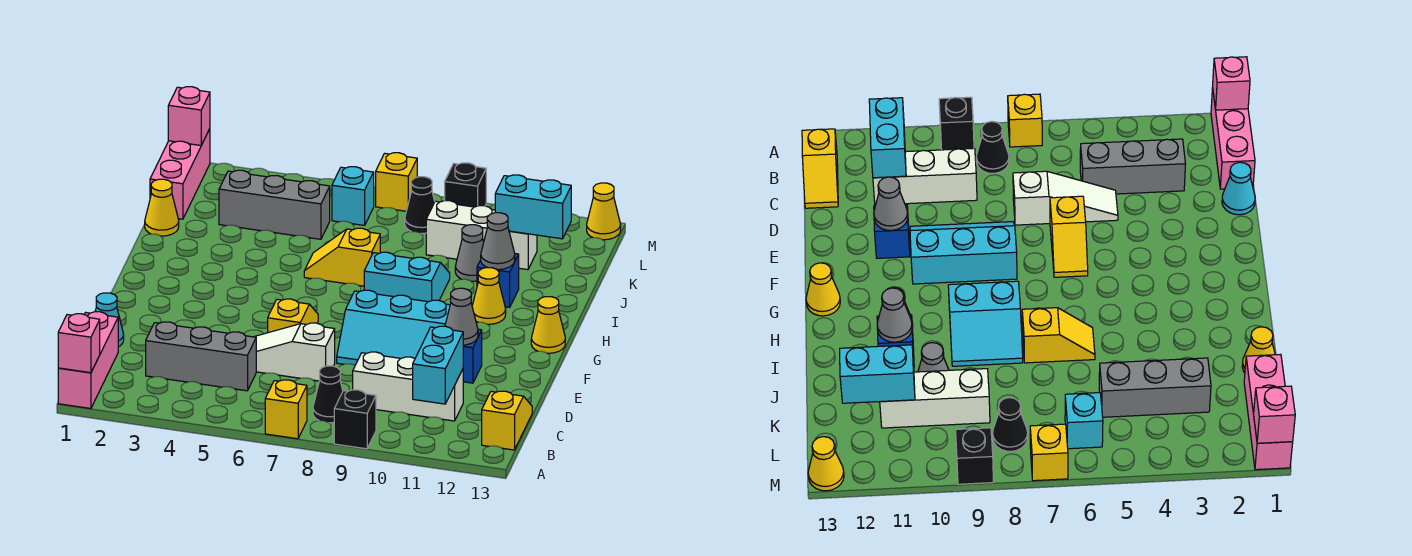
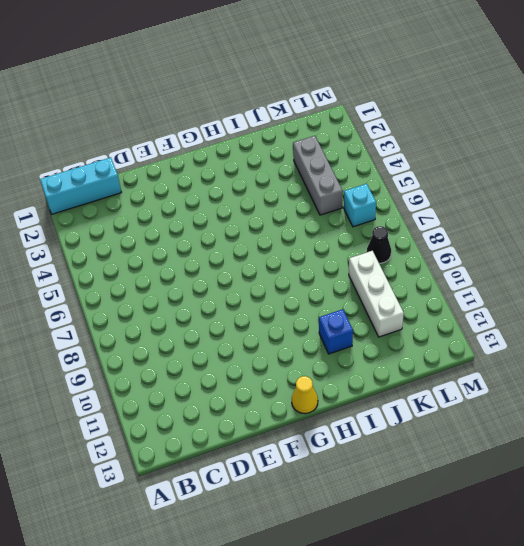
cyan brick A1:C1 level 1 -> pink brick A1:C1 level 1
none -> yellow brick A7 level 1
none -> black brick A9 level 1
none -> black cone B8 level 1
none -> yellow slope B13:C13 level 1 top B

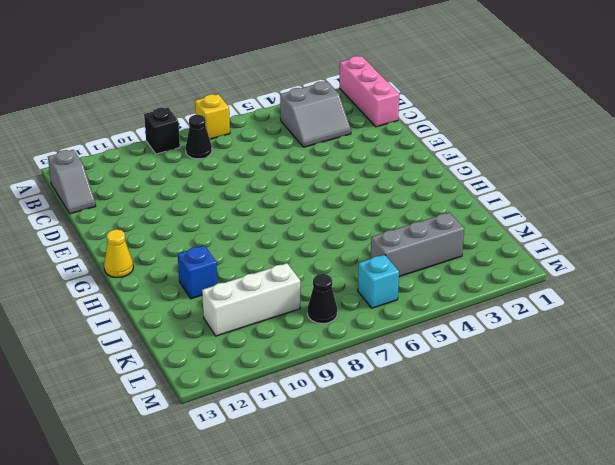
grey slope B3:C4 level 1 top B -> grey brick C3:C5 level 1
grey slope B13:C13 level 1 top B -> yellow slope B13:C13 level 1 top B
none -> white brick C9:C11 level 1
none -> cyan cone D1 level 1
none -> white slope D5:D7 level 1 top 7
none -> yellow slope E6:F6 level 1 top E

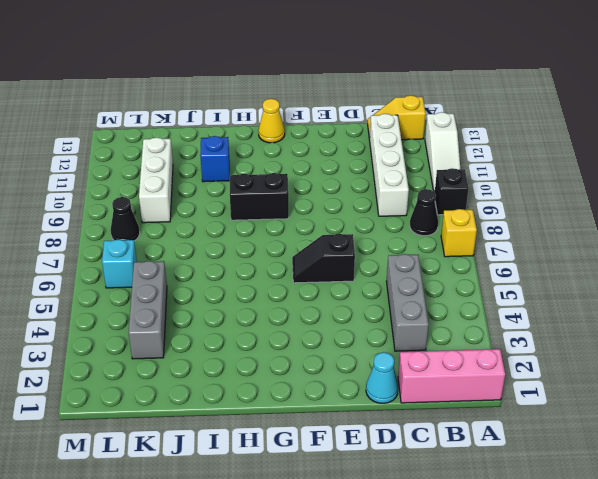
white slope A10:A12 level 1 top 12 -> white slope D5:D7 level 1 top 7
white brick C9:C12 level 1 -> white brick C9:C11 level 1
black slope E6:F6 level 1 top E -> yellow slope E6:F6 level 1 top E
black brick G9:H9 level 1 -> cyan slope H8:I9 level 1 top H
none -> cyan slope E8:F10 level 1 top F
none -> blue brick E11 level 1
none -> yellow cone H11 level 1
none -> yellow slope I6:I7 level 1 top 7

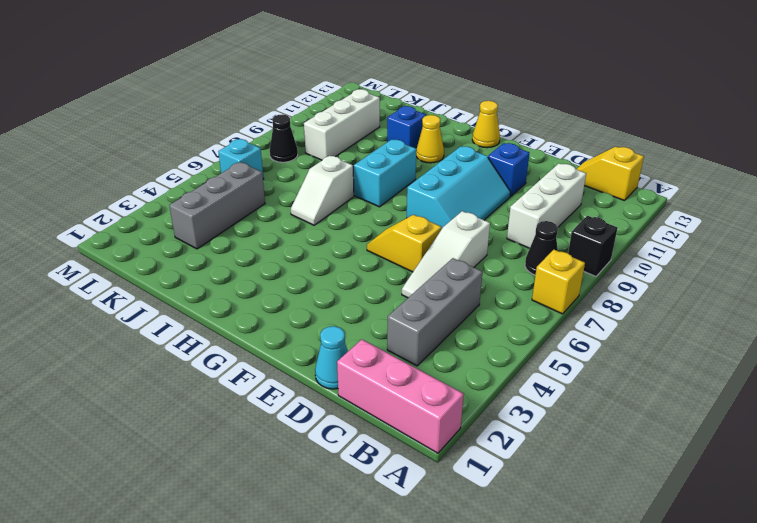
white slope I6:I7 level 1 top 7 -> yellow slope I6:I7 level 1 top 7
none -> yellow cone J1 level 1
none -> grey cone J10 level 1
none -> pink brick K1:M1 level 1
none -> yellow brick M7 level 1

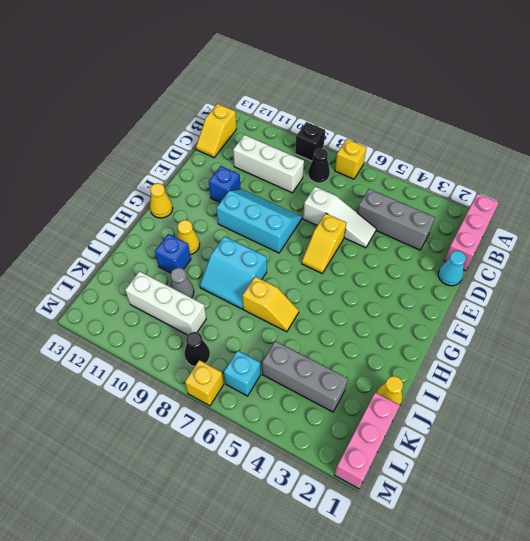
none -> black brick M9 level 1
none -> yellow cone M13 level 1
none -> pink brick A1 level 2
none -> cyan brick B11:C11 level 2

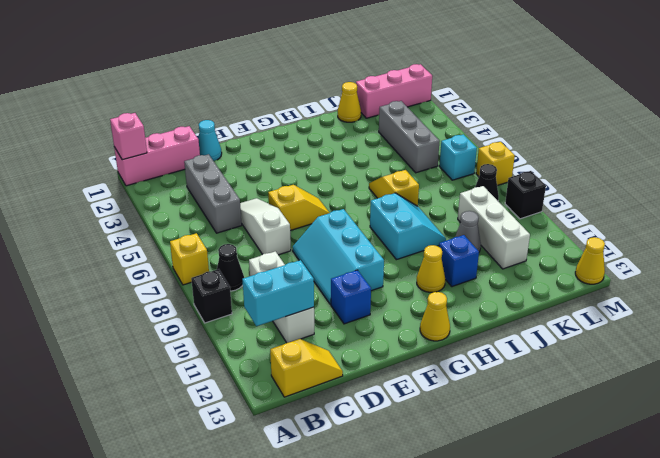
none -> grey cone E11 level 2
none -> grey cone I11 level 2
none -> cyan brick K11:K12 level 2
none -> pink brick M1 level 2

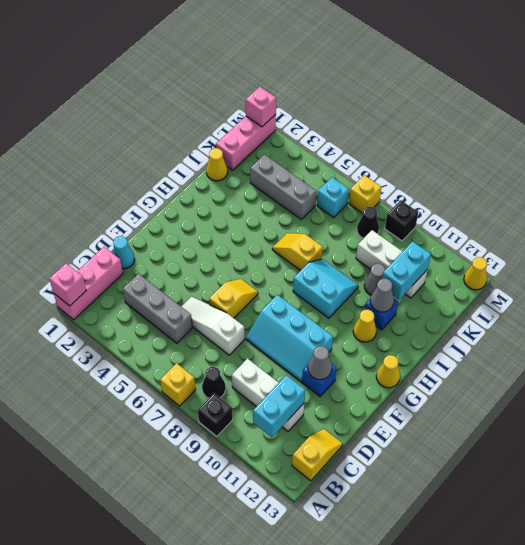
cyan brick J11:K11 level 2 -> cyan brick K11:K12 level 2

